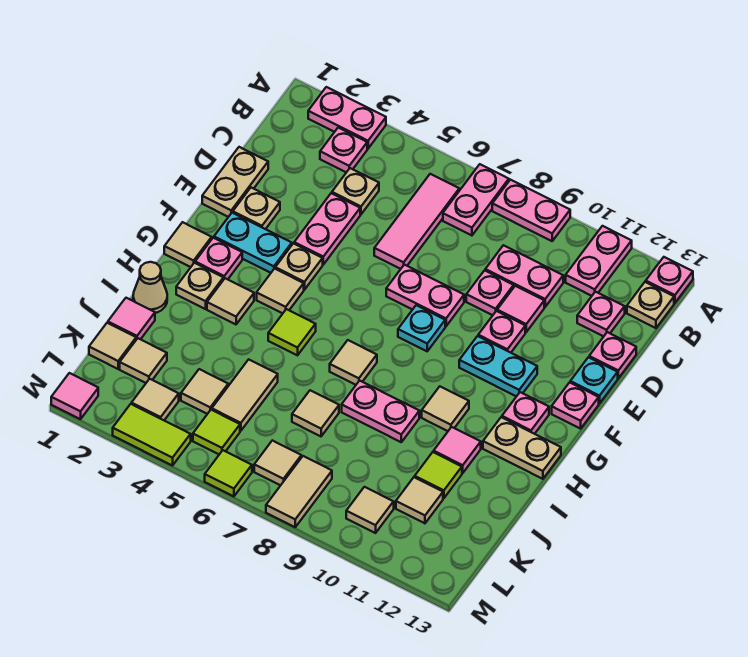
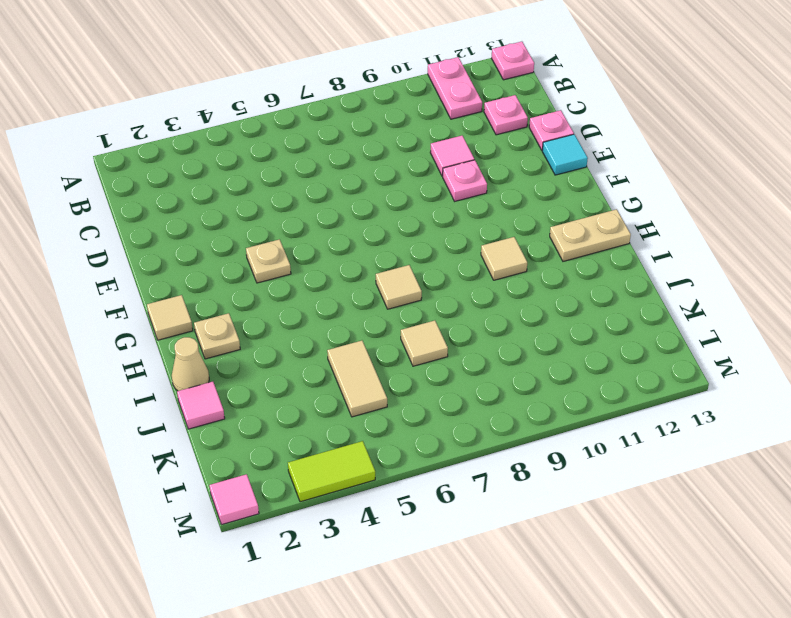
cyan tile E13 level 1 -> cyan plate E13 level 1
none -> pink plate A2:A3 level 1
none -> pink plate A7:B7 level 1
none -> pink plate A8:A9 level 1
none -> pink plate B3 level 1

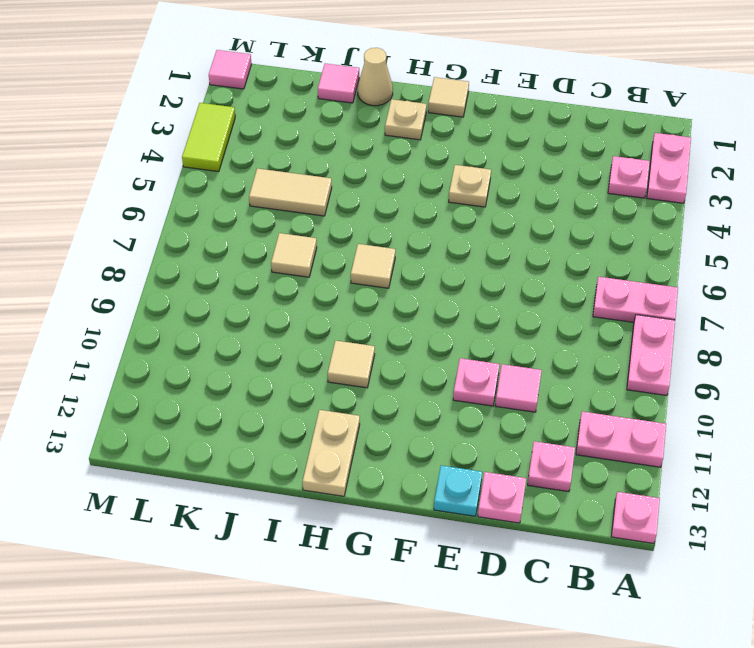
none -> pink tile B6:D6 level 1
none -> tan plate B13 level 1
none -> tan plate C4 level 1
none -> pink plate C9:C10 level 1

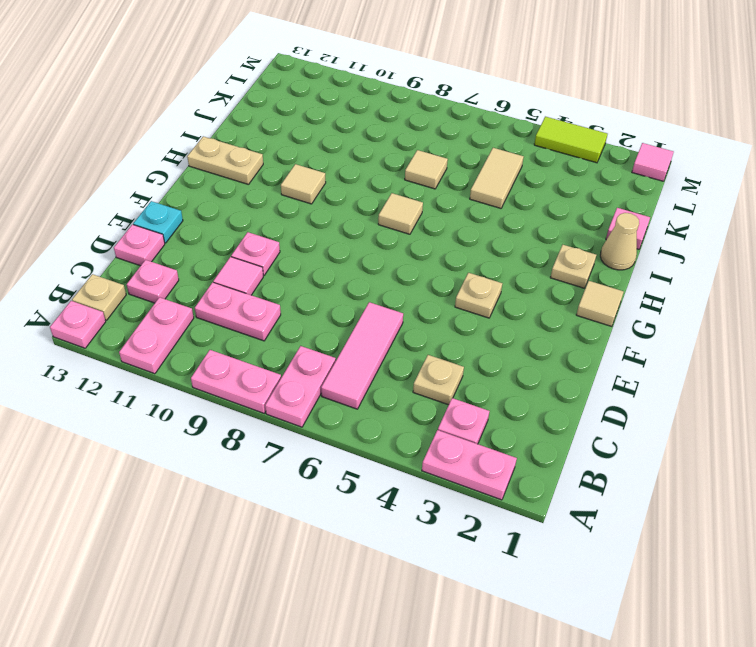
none -> tan plate D1:E1 level 1
none -> pink plate D4:E4 level 1
none -> pink plate D9 level 1
none -> tan plate E2 level 1

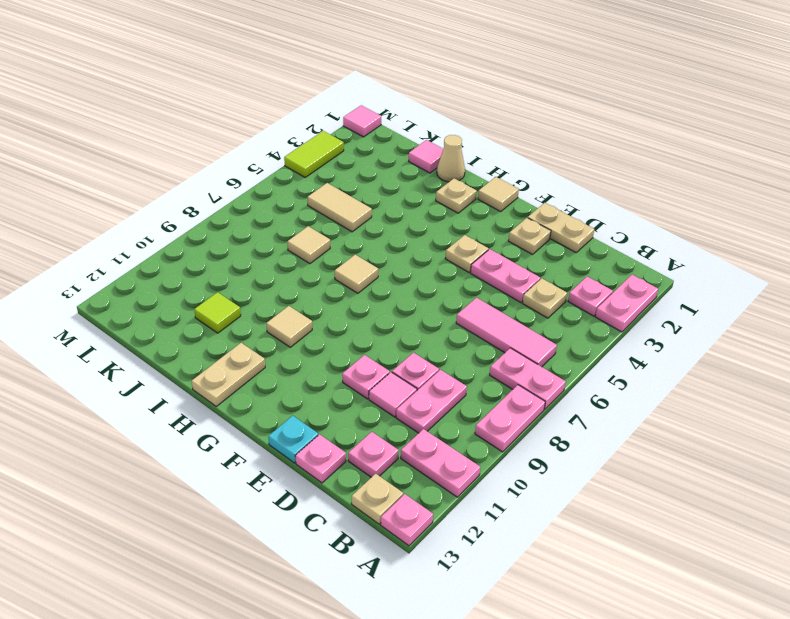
none -> pink plate E7:E8 level 1
none -> cyan plate F2:F3 level 1
none -> cyan plate F8 level 1
none -> cyan plate F10:F11 level 1

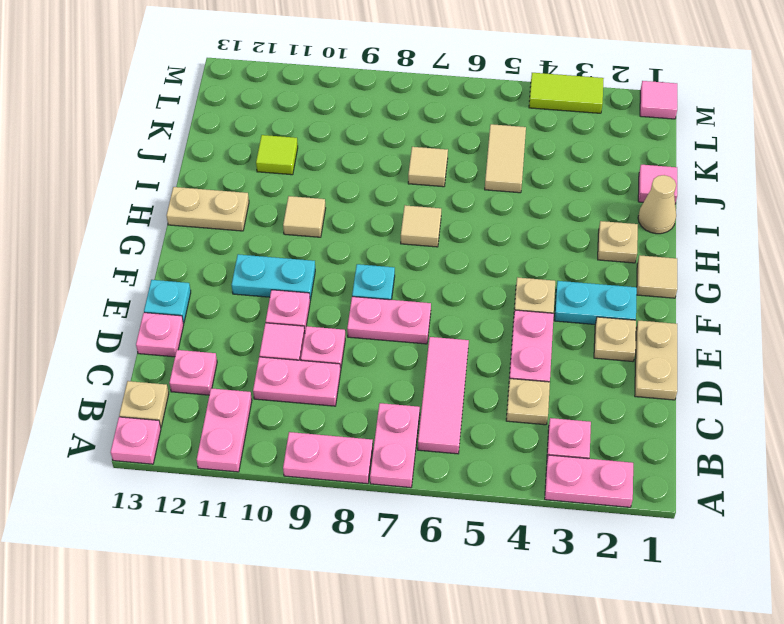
none -> pink plate F13 level 1
none -> pink plate G2 level 1
none -> tan tile G4 level 1
none -> pink plate G12 level 1

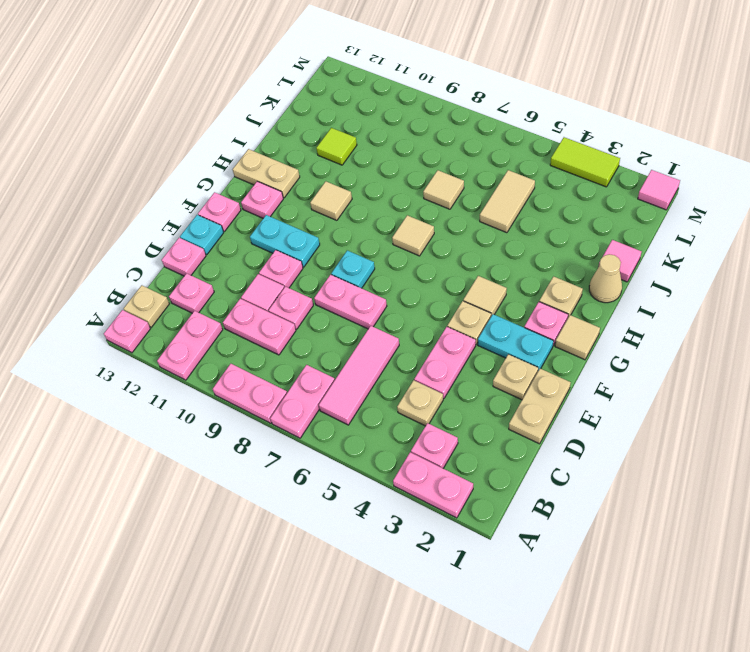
none -> tan tile H3 level 1
none -> lime tile H5 level 1
none -> pink plate I8:I9 level 1
none -> pink tile I11 level 1

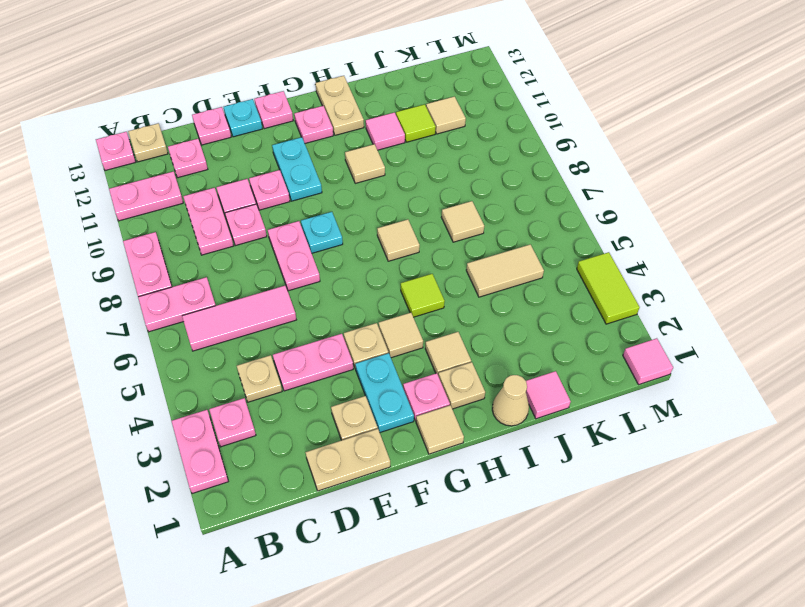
none -> pink plate I8:I9 level 1
none -> tan tile K1 level 1
none -> tan tile K2 level 1
none -> tan tile K4 level 1

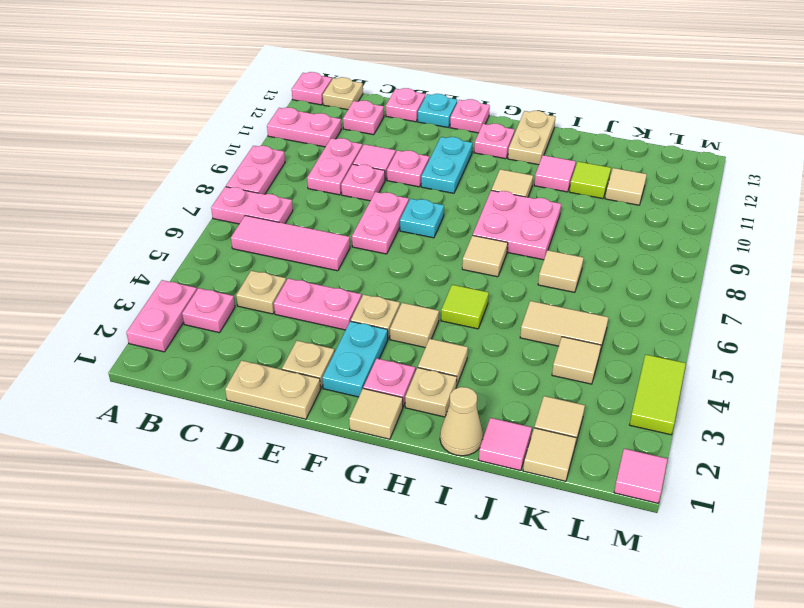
pink plate H8:I9 level 1 -> pink plate I8:I9 level 1
none -> tan tile L3 level 1
none -> lime tile L5 level 1
none -> tan tile L7 level 1
none -> tan tile L8:M8 level 1

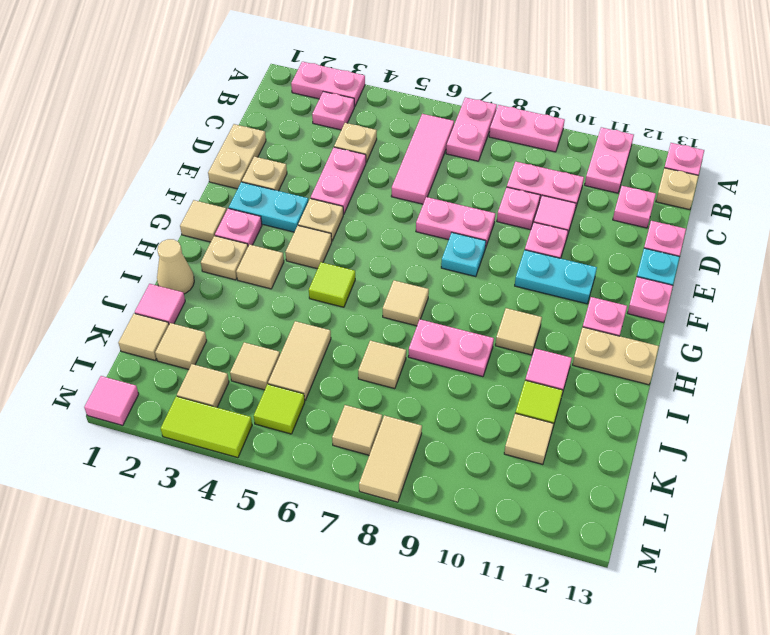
none -> tan tile L10 level 1
none -> lime tile M6 level 1

